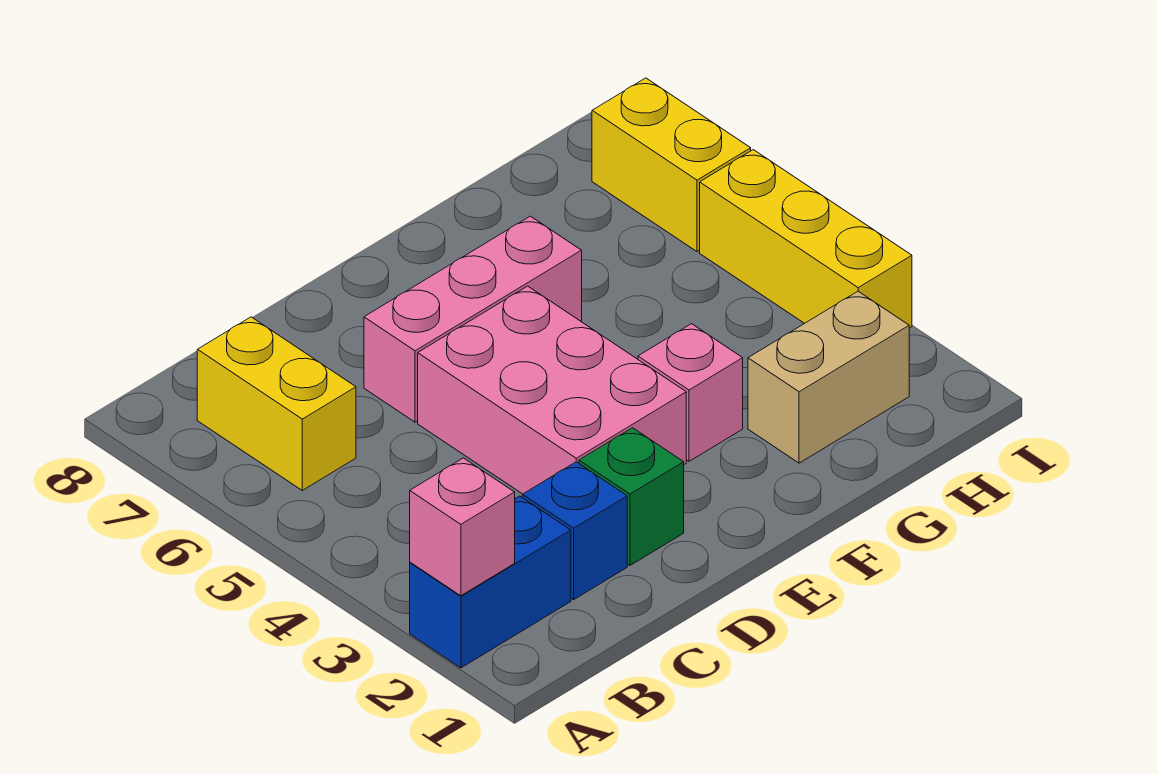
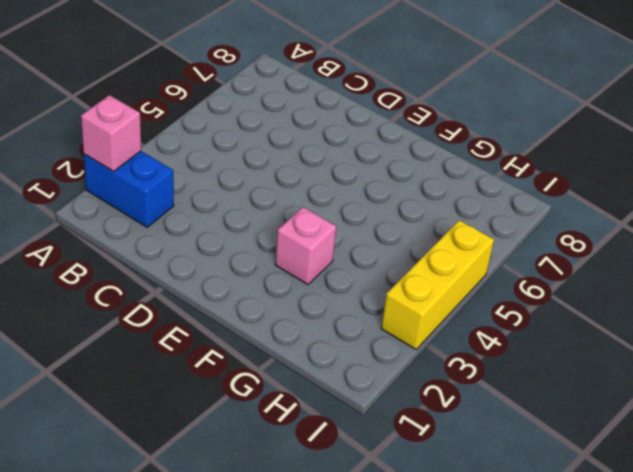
none -> yellow brick B6:B7 level 1
none -> blue brick C2 level 1

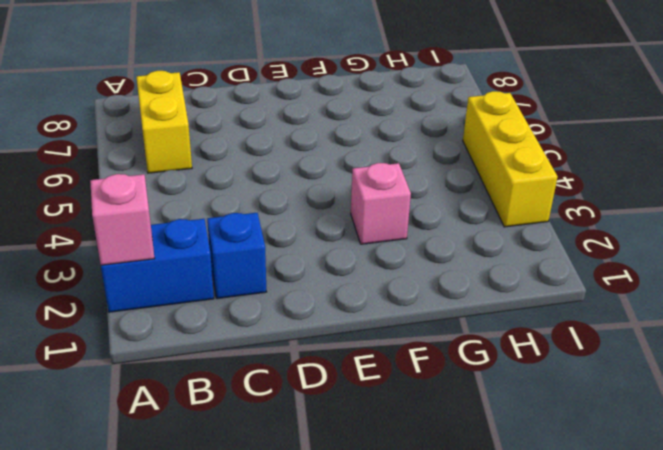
none -> green brick D2 level 1
none -> pink brick D3:E5 level 1

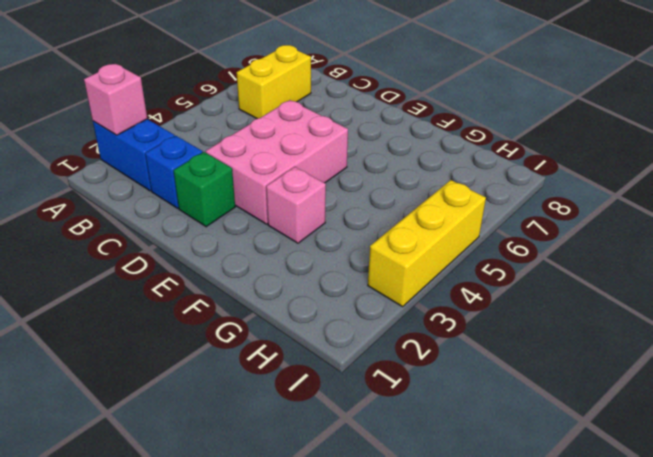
none -> pink brick D6:F6 level 1
none -> tan brick G2:H2 level 1

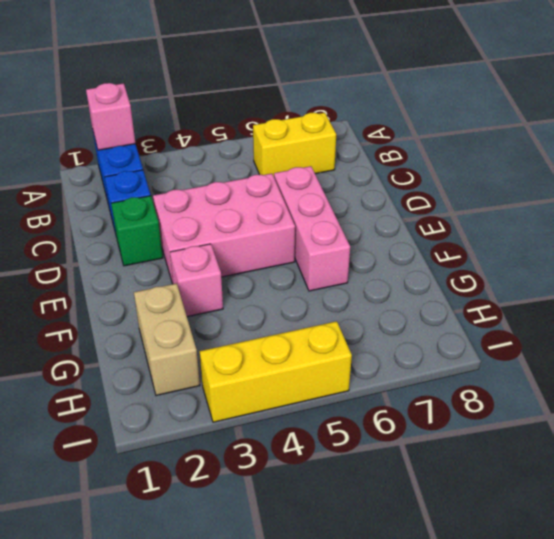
none -> yellow brick I6:I7 level 1

